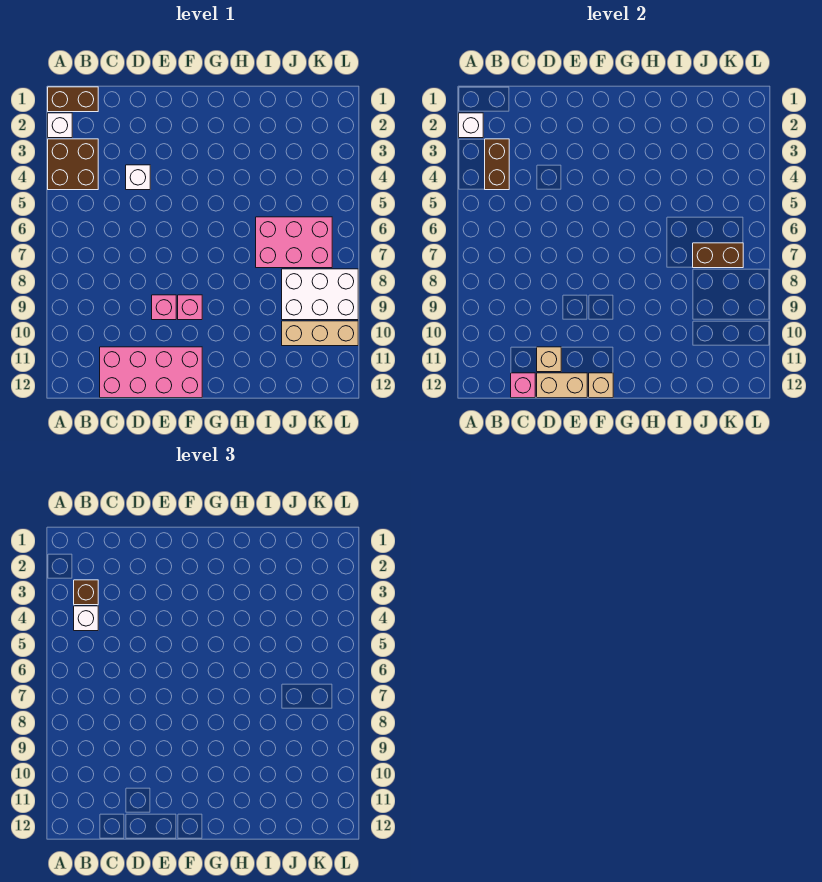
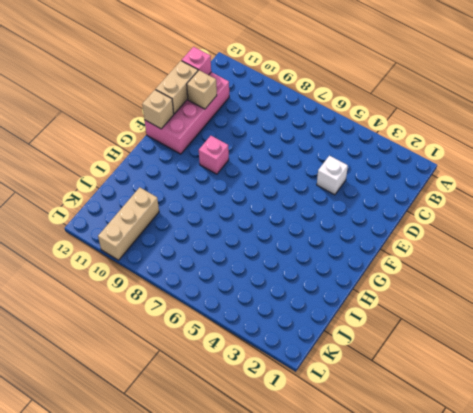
none -> brown brick A1:B1 level 1
none -> white brick A2 level 1
none -> brown brick A3:B4 level 1

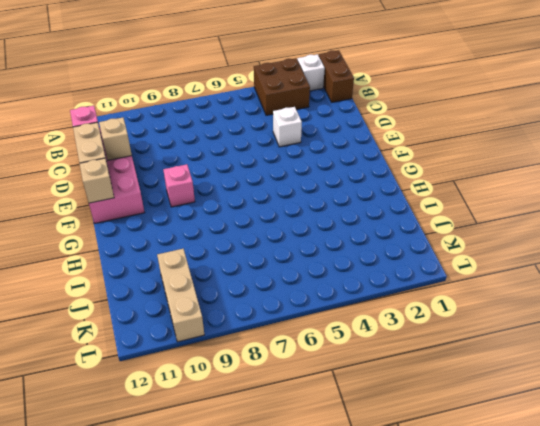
none -> pink brick E9 level 1
none -> pink brick I6:K7 level 1
none -> white brick J8:L9 level 1

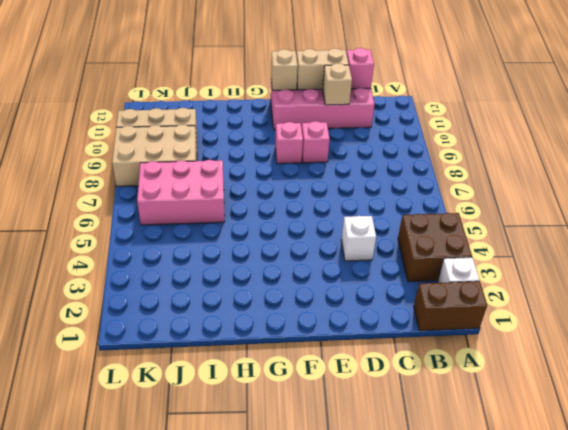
tan brick J8:L9 level 1 -> white brick J8:L9 level 1
none -> white brick A2 level 2
none -> brown brick B3:B4 level 2
none -> brown brick J7:K7 level 2

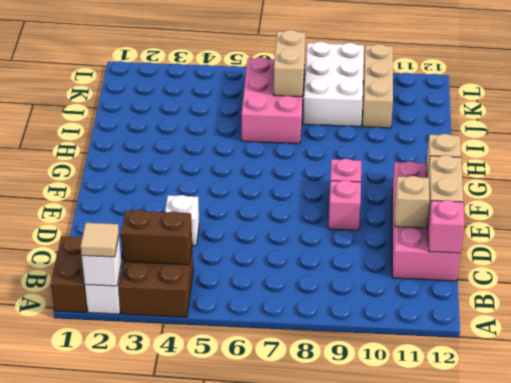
tan tile A2 level 3 -> none
tan brick J7:K7 level 2 -> brown brick J7:K7 level 2
none -> brown brick B3 level 3
none -> white brick B4 level 3

